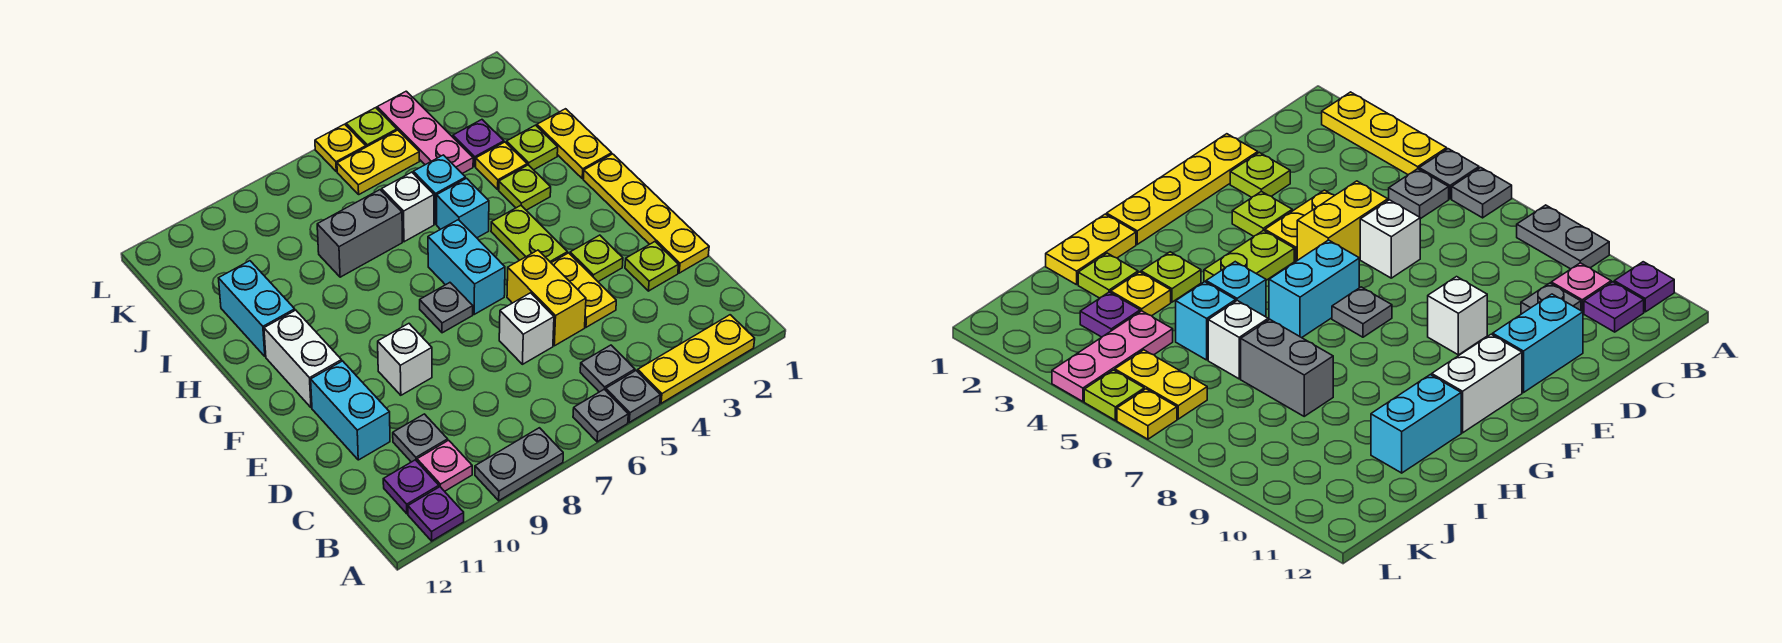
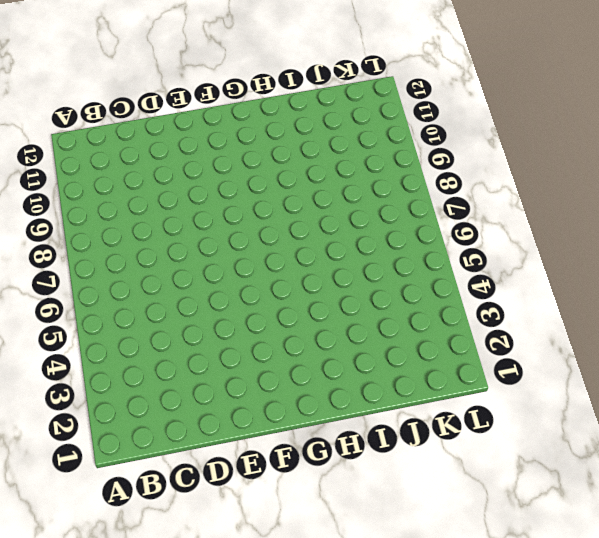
none -> yellow plate A2:A4 level 1
none -> grey plate A5 level 1
none -> grey plate A6 level 1
none -> grey plate A8:A9 level 1

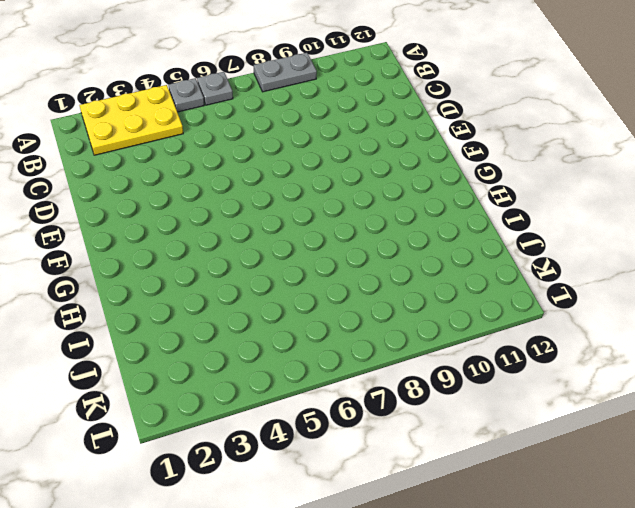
yellow plate A2:B4 level 1 -> yellow plate A2:A4 level 1
none -> purple plate A11 level 1
none -> grey plate B5 level 1
none -> pink plate B10 level 1
none -> purple plate B11 level 1

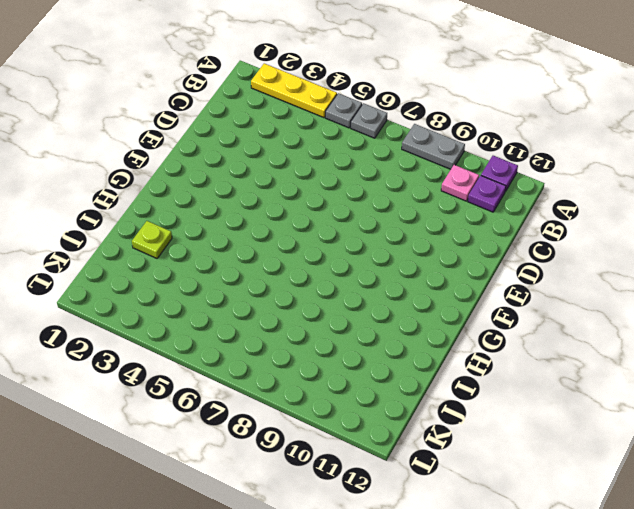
none -> grey plate B5 level 1
none -> grey plate C10 level 1
none -> yellow plate D1:G1 level 1
none -> lime plate D2 level 1

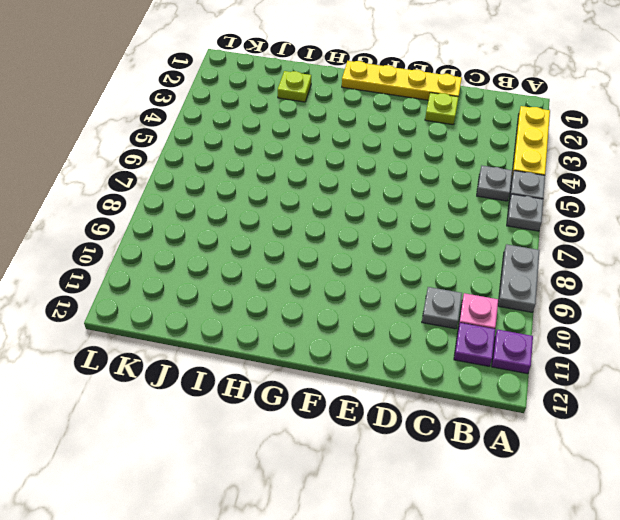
none -> yellow plate D4:E4 level 1
none -> yellow brick D5:E5 level 1
none -> white brick D6 level 1
none -> cyan brick D11:E11 level 1

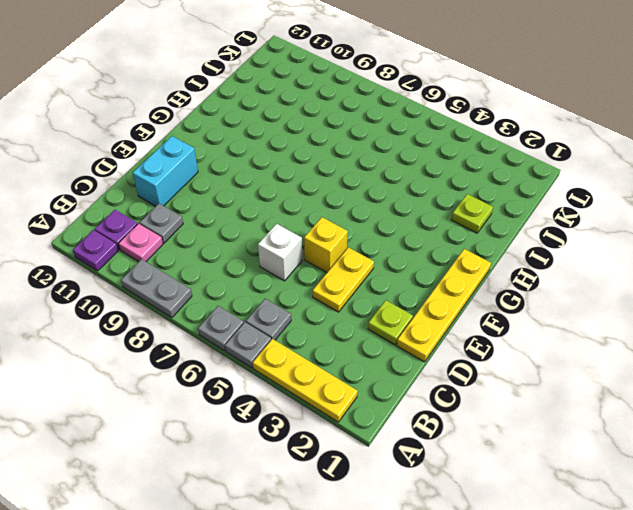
yellow brick E5 level 1 -> yellow brick D5:E5 level 1
none -> lime plate E3 level 1
none -> white brick E9 level 1
none -> lime plate F4:G4 level 1
none -> cyan brick F6:G6 level 1

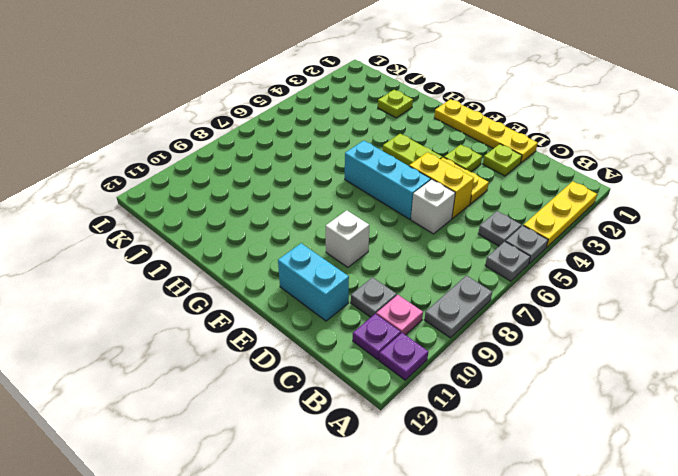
cyan brick E6:G6 level 1 -> cyan brick F6:G6 level 1
none -> grey plate F7 level 1
none -> white brick F11:G11 level 1
none -> yellow plate H1:I1 level 1
none -> lime plate H3 level 1

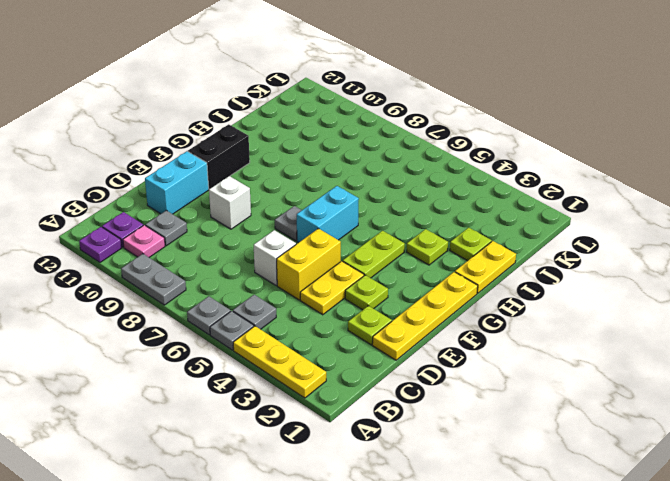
black brick F11:G11 level 1 -> white brick F11:G11 level 1
none -> cyan brick H5 level 1
none -> cyan brick H11:I11 level 1
none -> yellow plate I3 level 1
none -> cyan brick I5 level 1

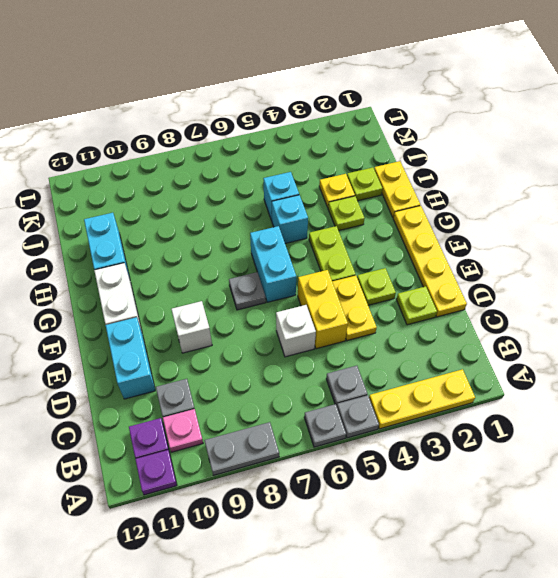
none -> white brick I6 level 1
none -> grey brick I7:I8 level 1
none -> purple plate J3 level 1
none -> pink plate J4:L4 level 1

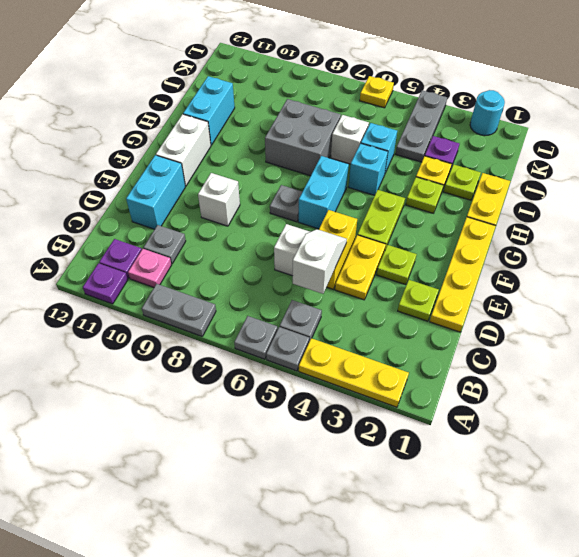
white slope C5:D5 level 2 top C -> none
grey brick H7:I8 level 1 -> grey brick I7:I8 level 1
grey plate J4:L4 level 1 -> pink plate J4:L4 level 1
cyan round brick L2 level 1 -> none
none -> yellow plate K5:K6 level 1
none -> lime plate L5 level 1

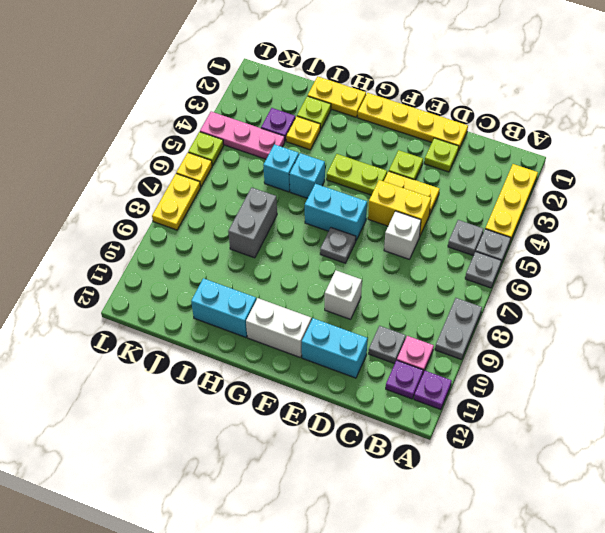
yellow plate L7:L8 level 1 -> yellow plate K5:K6 level 1
none -> lime plate H3 level 1
none -> white brick I6 level 1

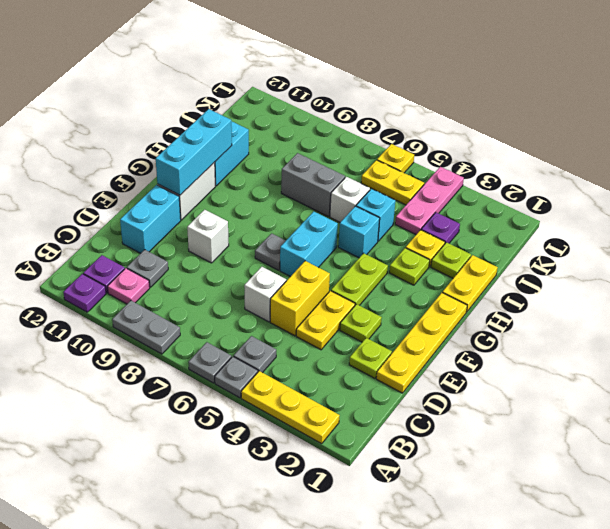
cyan brick F11:H11 level 2 -> none
none -> lime plate L5 level 1

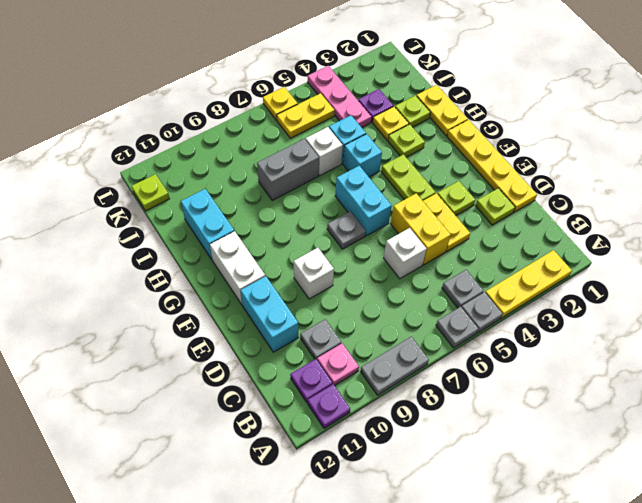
lime plate K12 level 1 -> lime plate L5 level 1

